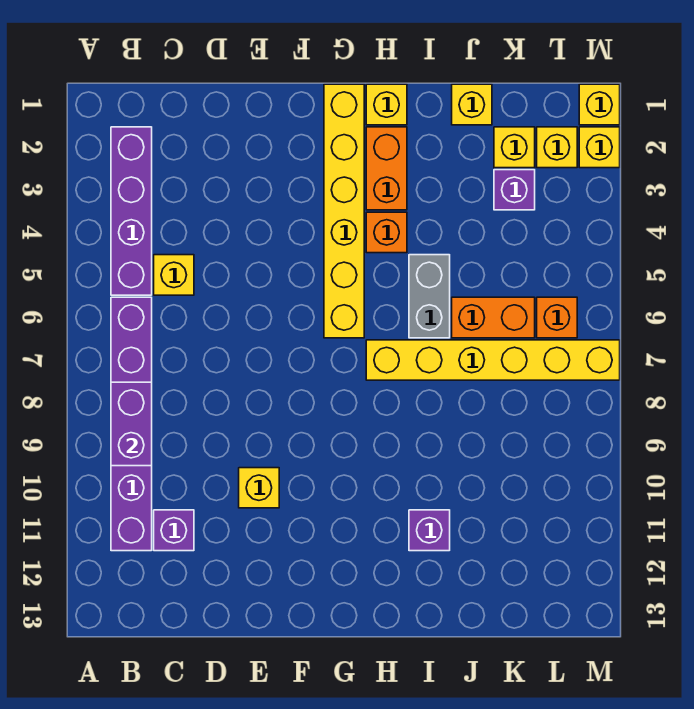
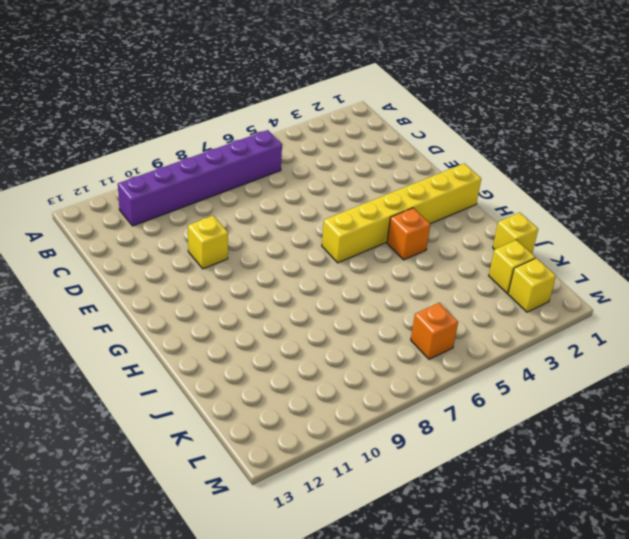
none -> purple brick B2:B5 level 1
none -> yellow brick C5 level 1
none -> purple brick C11 level 1

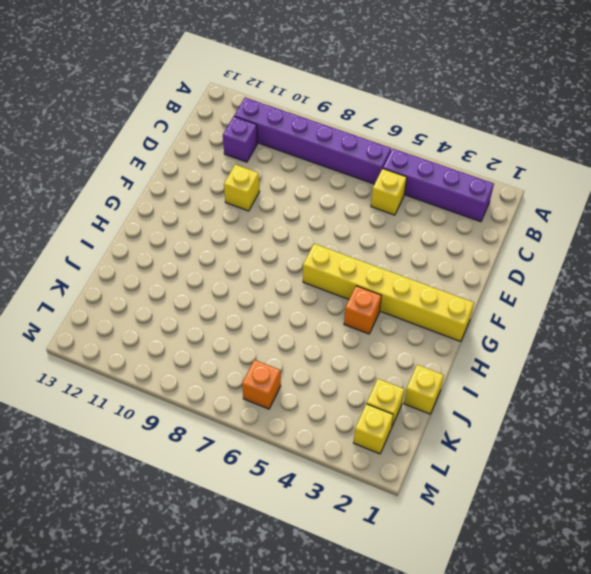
none -> yellow brick H1 level 1
none -> orange brick H2:H3 level 1
none -> yellow brick H7:M7 level 1

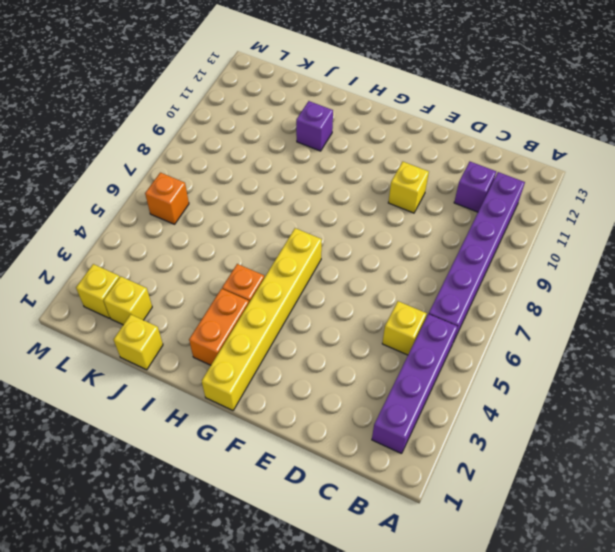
none -> yellow brick H1 level 1
none -> yellow brick H7:M7 level 1
none -> grey brick I5:I6 level 1

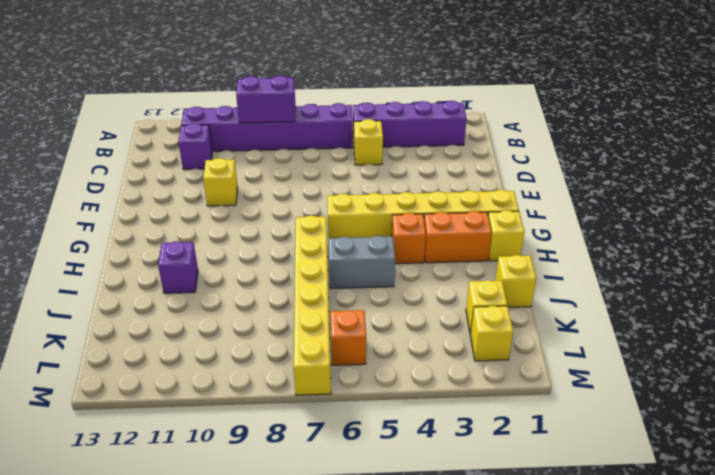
none -> orange brick J6:K6 level 1
none -> purple brick K3 level 1
none -> yellow brick M1 level 1

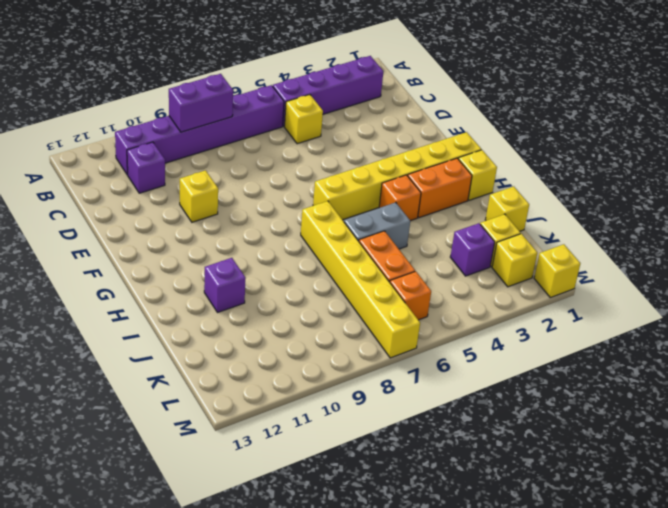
none -> yellow brick M2 level 1

